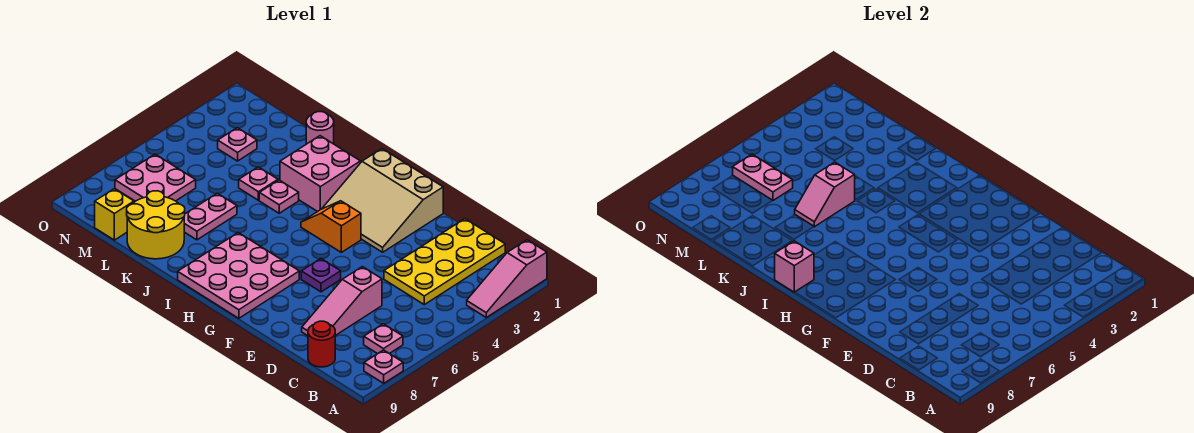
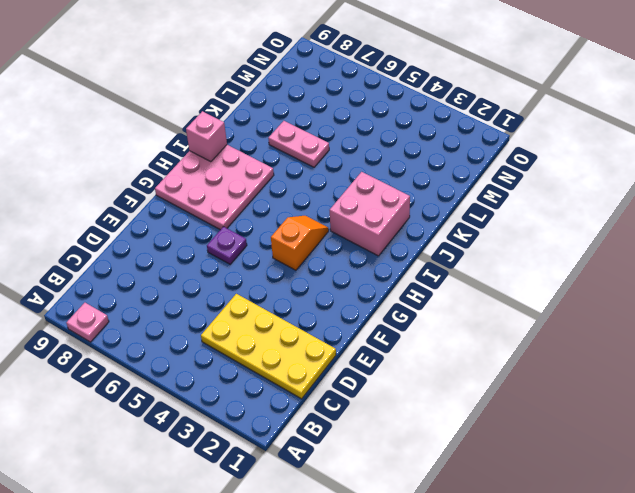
none -> pink slope A1:A3 level 1 top 1
none -> pink plate B7 level 1
none -> red round brick C9 level 1

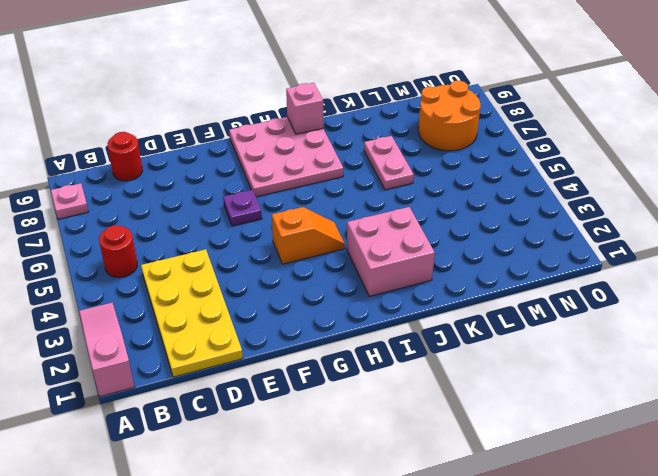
red round brick B5 level 1 -> none
orange round brick M7:N8 level 1 -> pink plate M6:N7 level 1
none -> pink plate B7 level 1
none -> pink slope D6:D8 level 1 top 6
none -> tan slope F1:H3 level 1 top 1

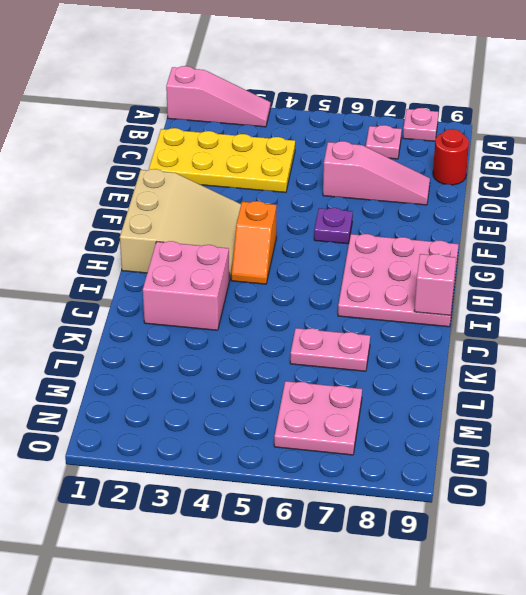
none -> pink plate J4 level 1
none -> pink round brick K1 level 1
none -> pink plate K4 level 1

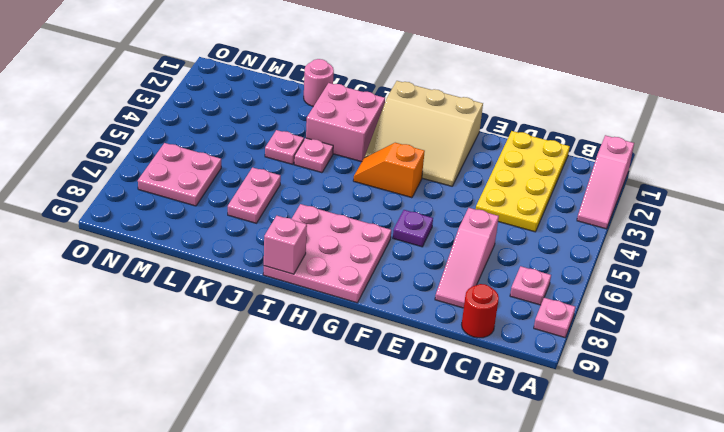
none -> yellow round brick K8:L9 level 1
none -> pink plate M3 level 1
none -> yellow brick M9 level 1

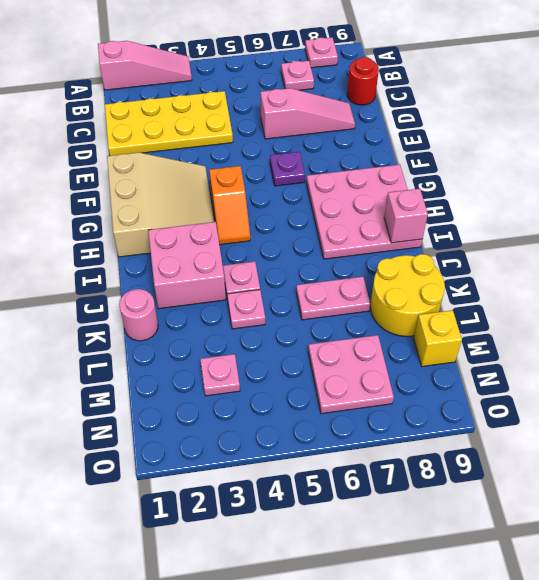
none -> pink slope K5:K6 level 2 top 5
none -> pink plate M6:N6 level 2

